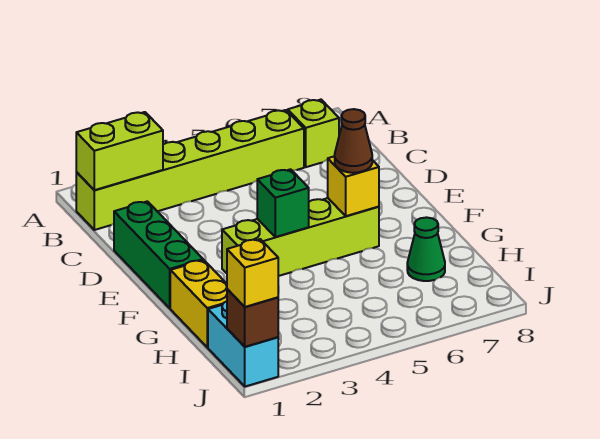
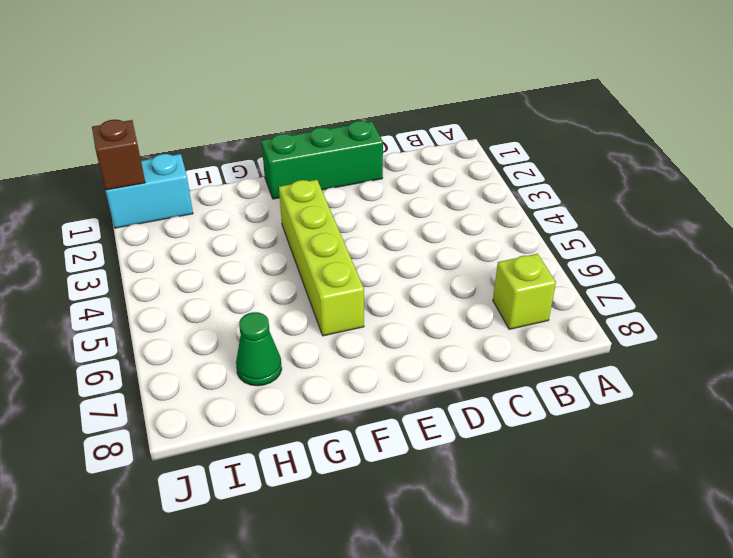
none -> lime brick B1:B6 level 1
none -> yellow brick G1:H1 level 1
none -> lime brick B1:B2 level 2

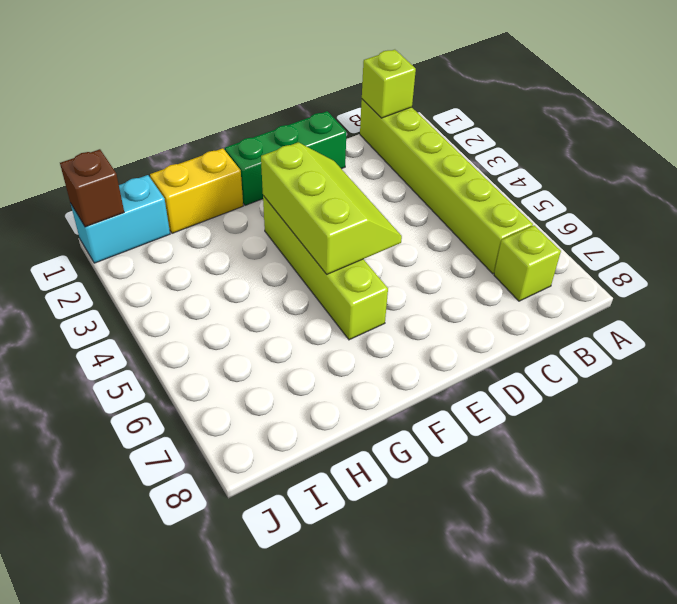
lime brick B1 level 2 -> lime brick B1:B2 level 2
lime slope E3:F5 level 2 top F -> green brick F4 level 2
none -> green cone H7 level 1
none -> yellow brick F6 level 2
none -> brown cone F6 level 3

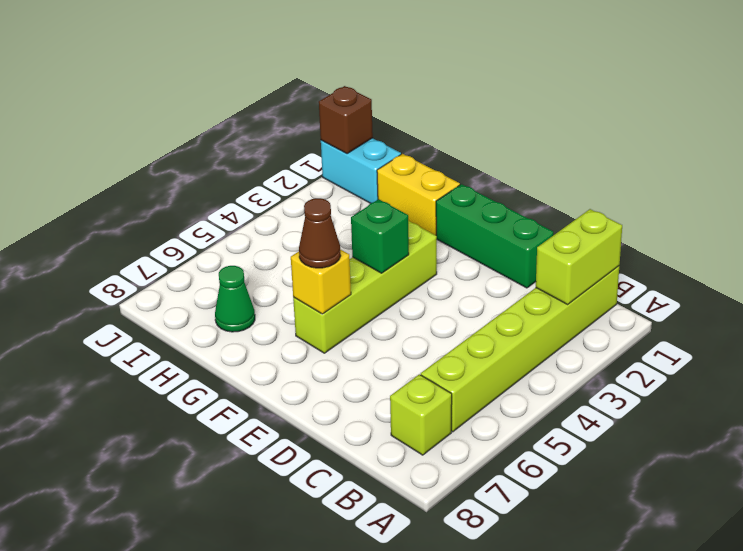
none -> yellow brick J1 level 3

